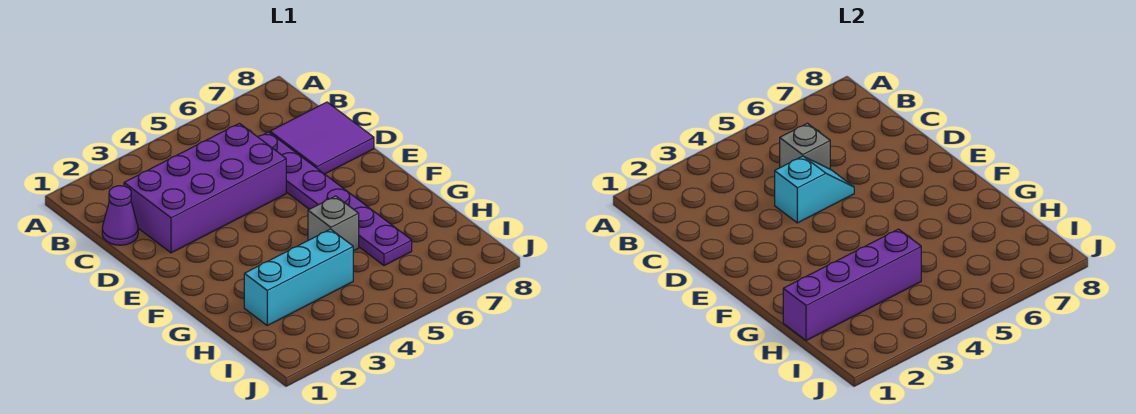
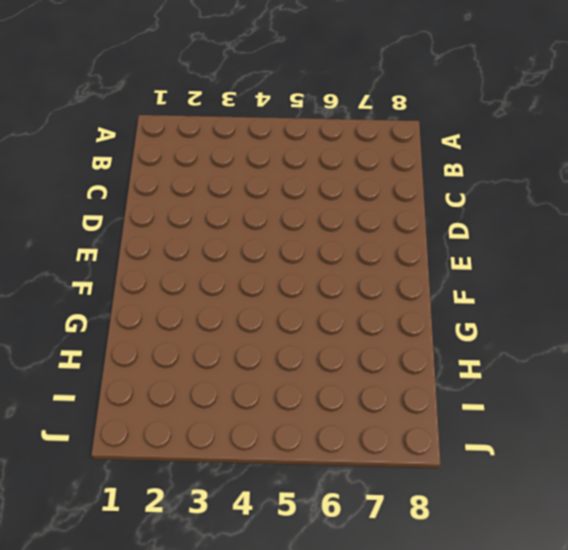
none -> purple cone C1 level 1
none -> purple brick C2:D5 level 1

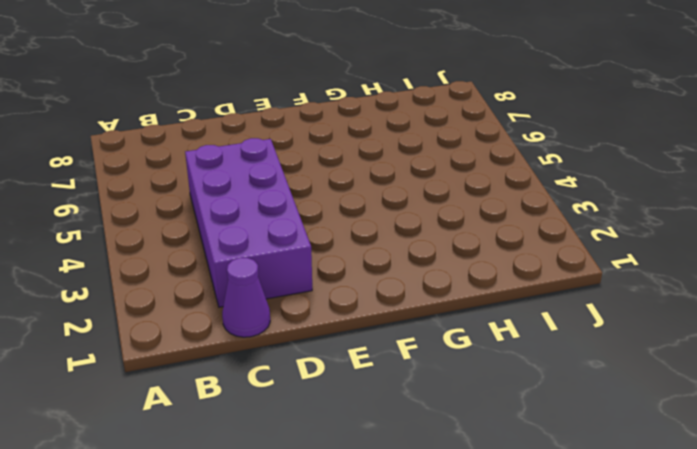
none -> purple plate C6:H6 level 1
none -> purple tile C7:D8 level 1

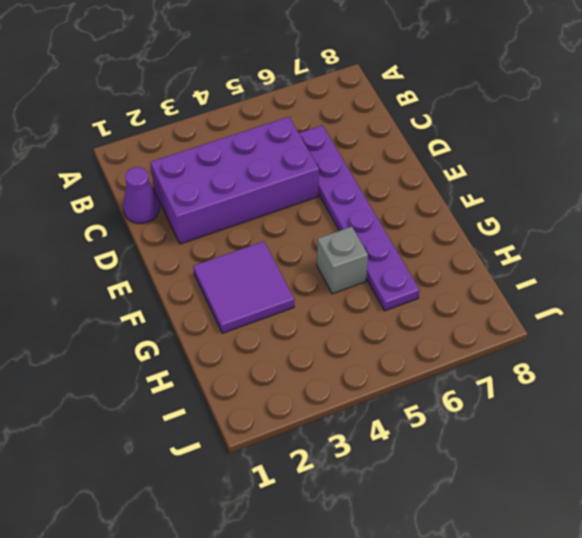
purple tile F2:G3 level 1 -> purple tile C7:D8 level 1
none -> cyan brick H2:H4 level 1
none -> grey brick C5 level 2

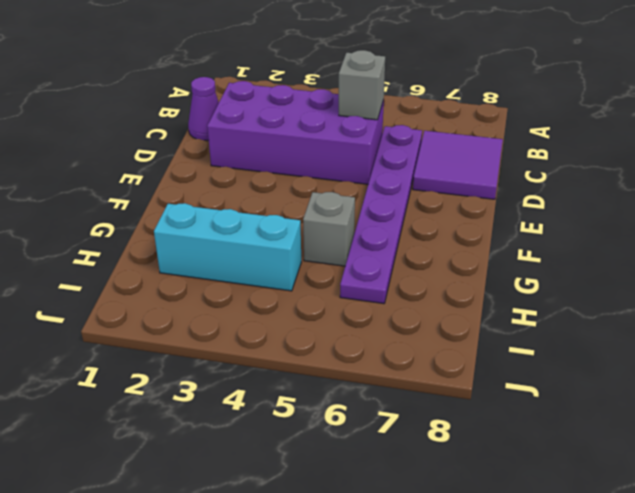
none -> cyan slope D4:D5 level 2 top 4
none -> purple brick H1:H4 level 2

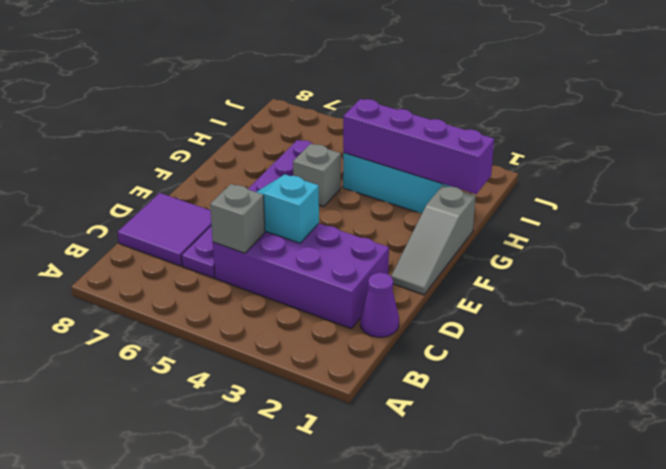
grey slope E1:G1 level 1 top G -> none

